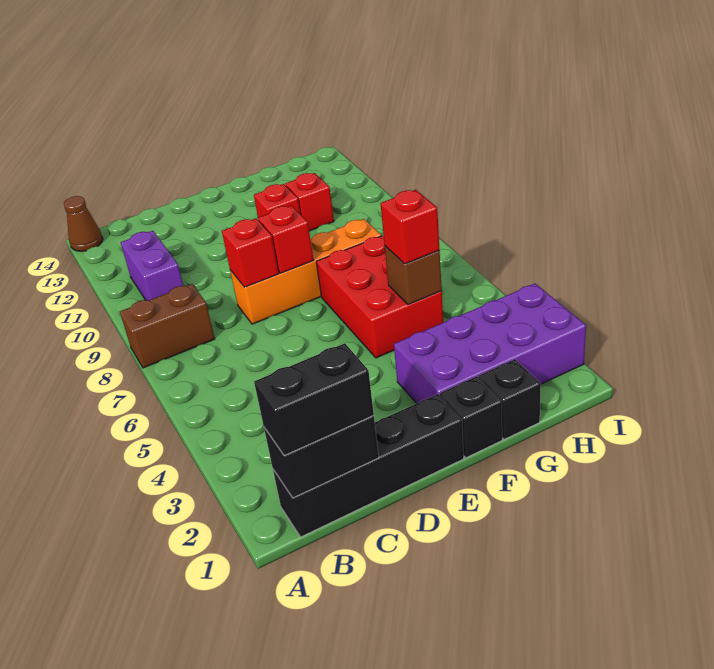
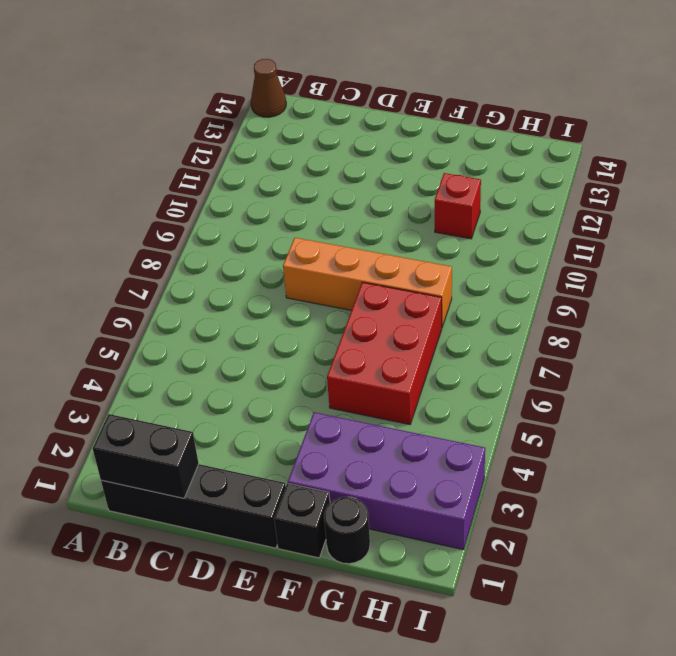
black round brick G1 level 1 -> black brick G1 level 1
none -> brown brick A8:B8 level 1
none -> purple brick B10:B11 level 1
none -> red brick F11 level 1

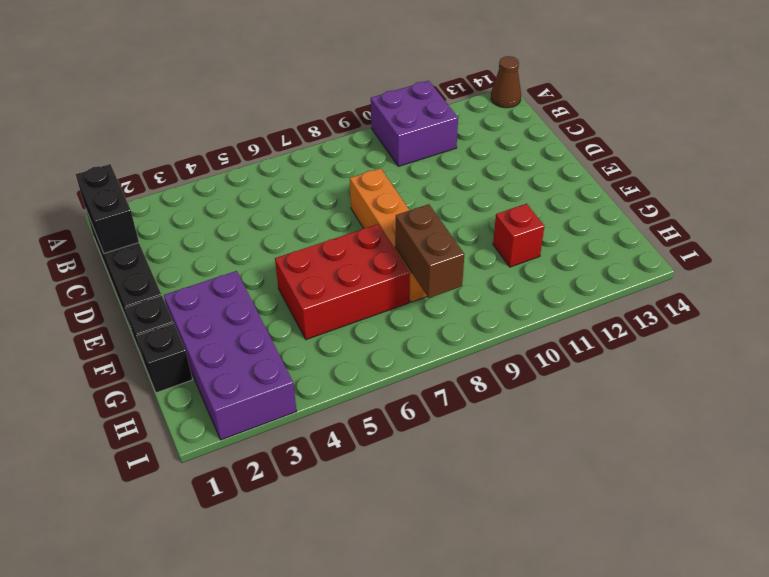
purple brick A10:B11 level 1 -> purple brick B10:B11 level 1
brown brick G8:H8 level 2 -> brown brick A8:B8 level 1
none -> red brick F11 level 1
none -> red brick D8 level 2
none -> red brick E8 level 2

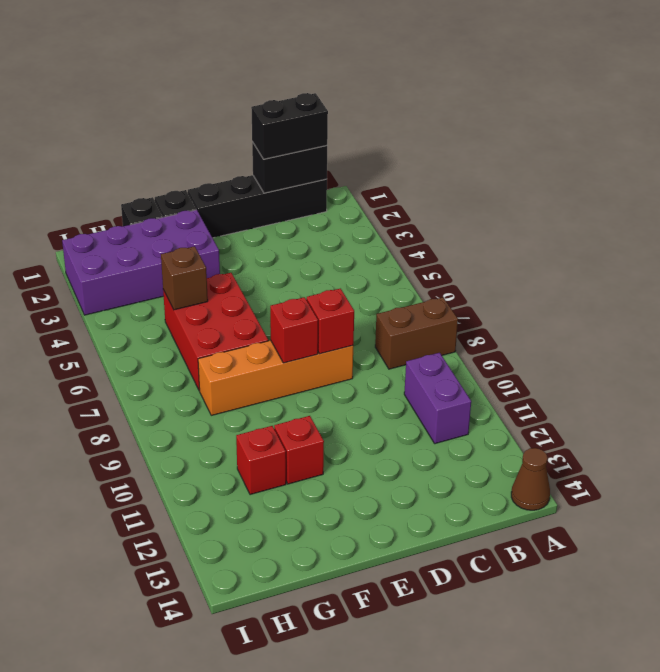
none -> red brick G5 level 3

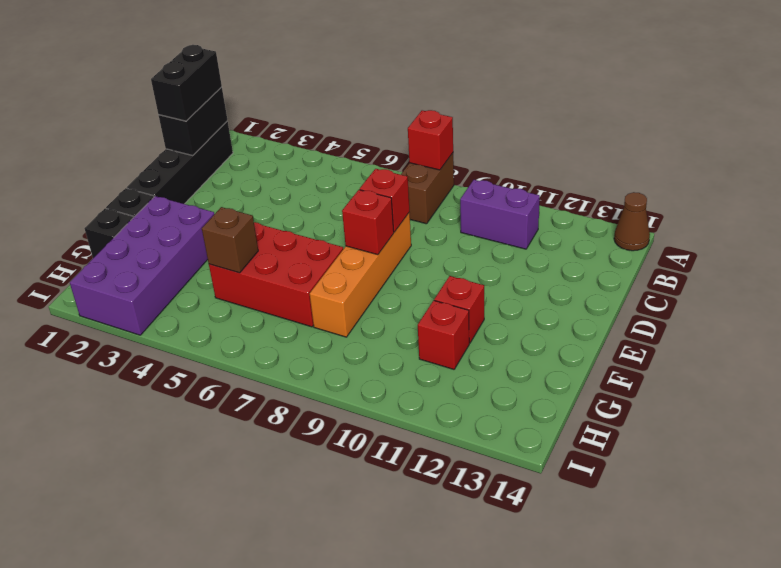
red brick A8 level 2 -> red brick G5 level 3

